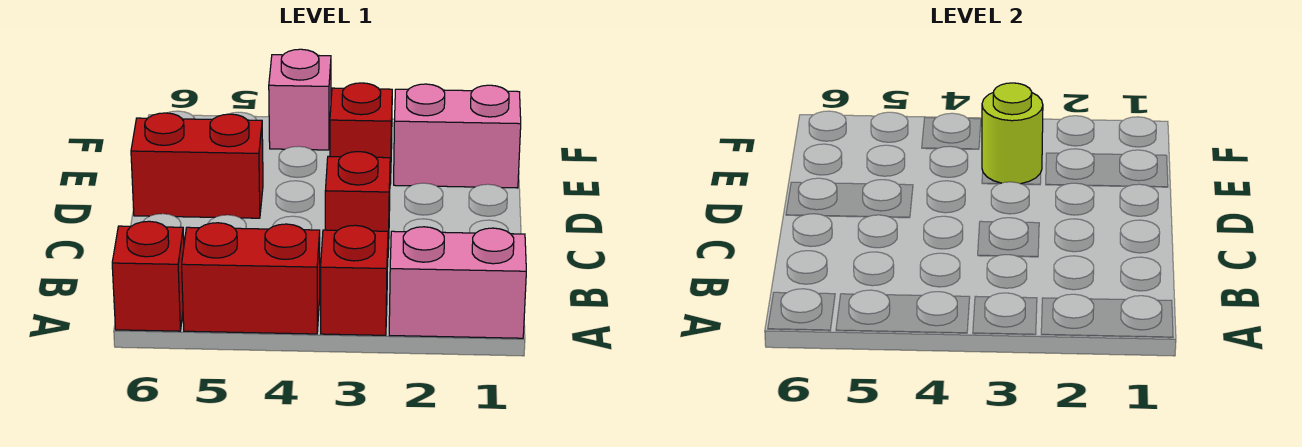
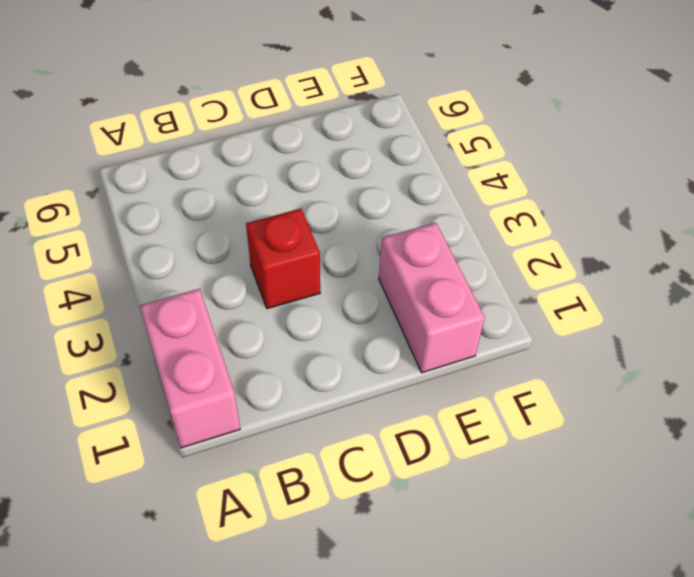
none -> red brick A3 level 1
none -> red brick A4:A5 level 1

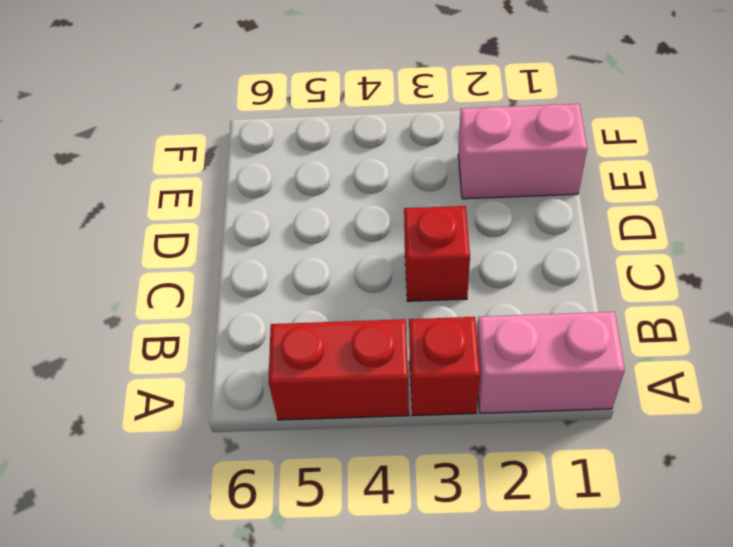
none -> red brick A6 level 1
none -> red brick D5:D6 level 1

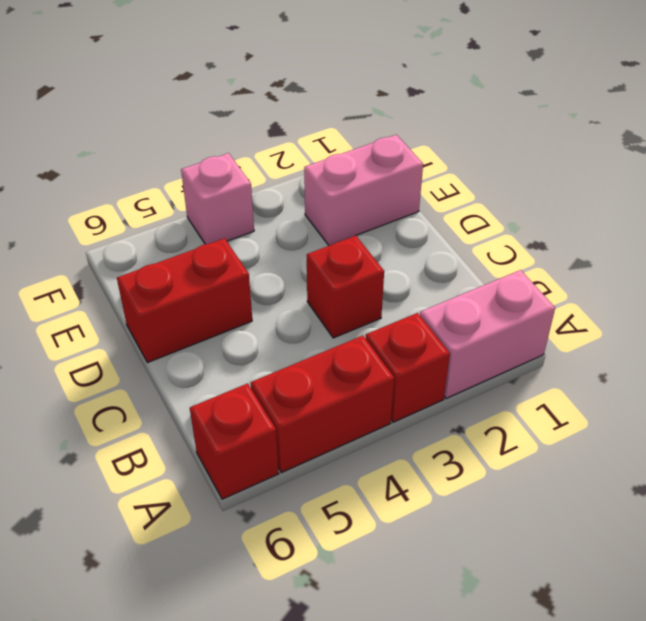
none -> red brick E3 level 1
none -> lime round brick E3 level 2

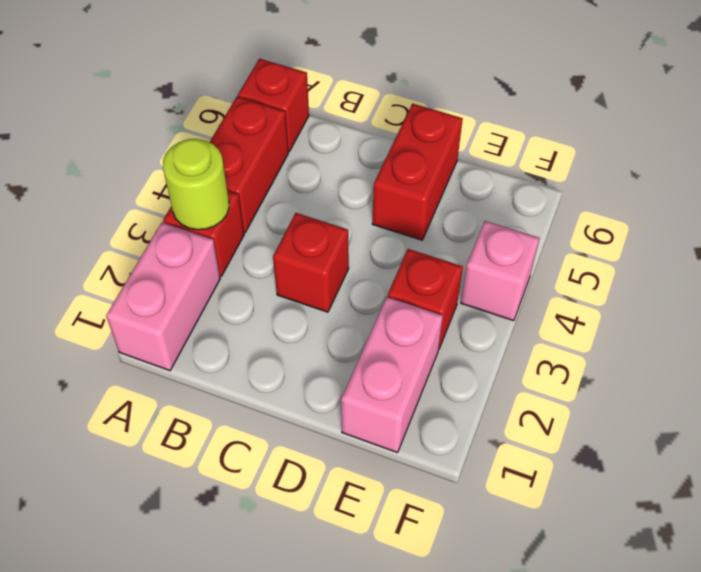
lime round brick A3 level 2 -> lime round brick E3 level 2

